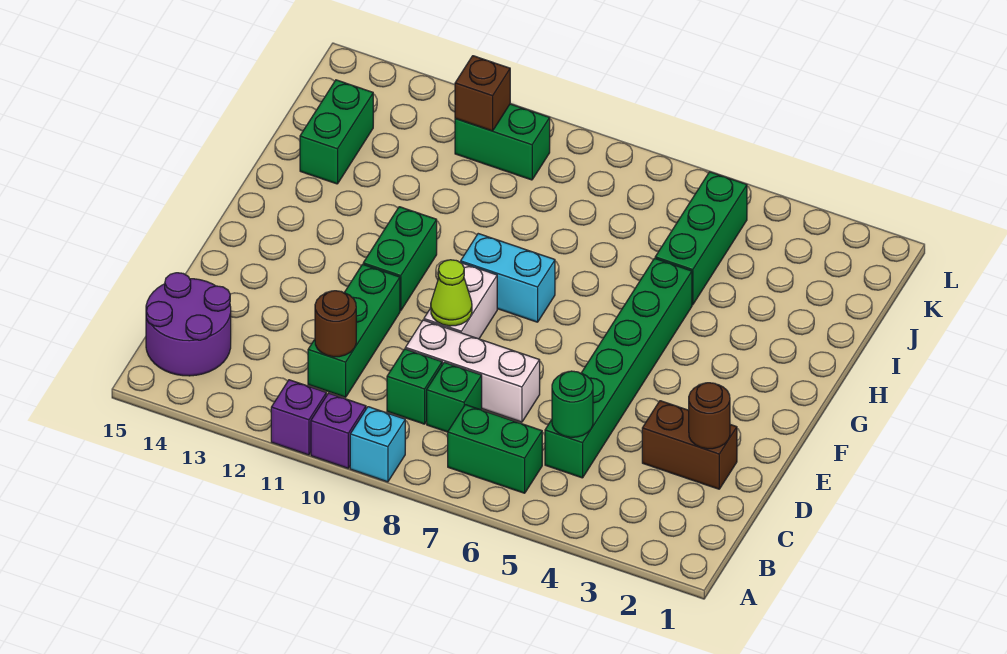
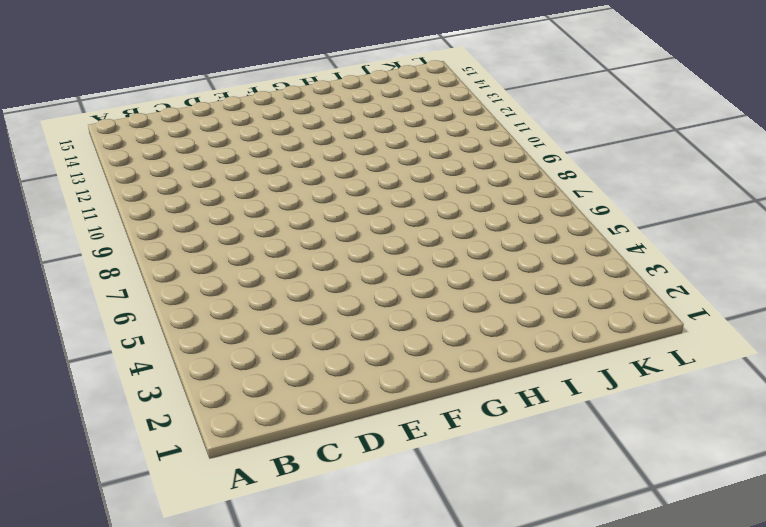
none -> cyan brick A9 level 1
none -> purple brick A10 level 1
none -> purple brick A11 level 1

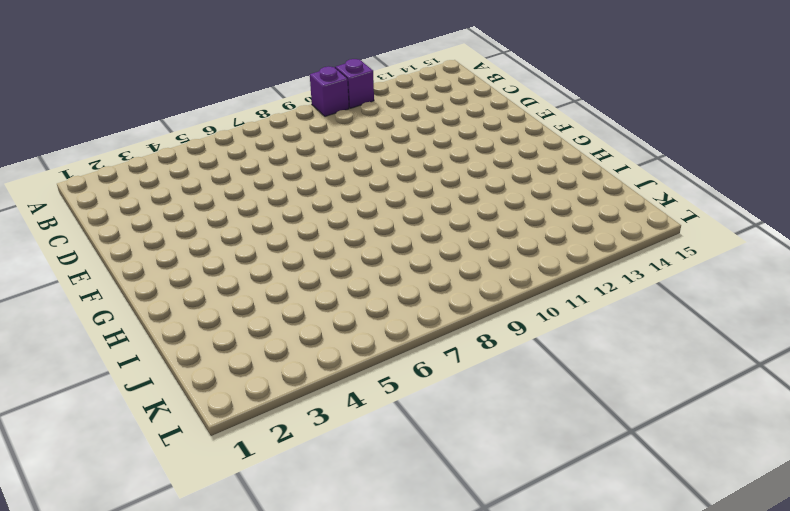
none -> cyan brick A9 level 1
none -> green brick B6:B7 level 1
none -> purple round brick B14:C15 level 1

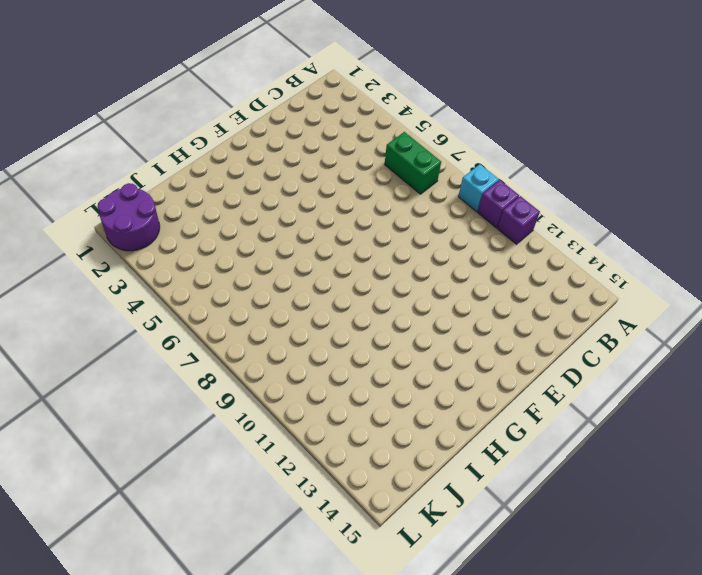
purple round brick K1:L2 level 1 -> purple round brick B14:C15 level 1
none -> green brick C5:H5 level 1
none -> green brick C8 level 1
none -> green brick C9 level 1

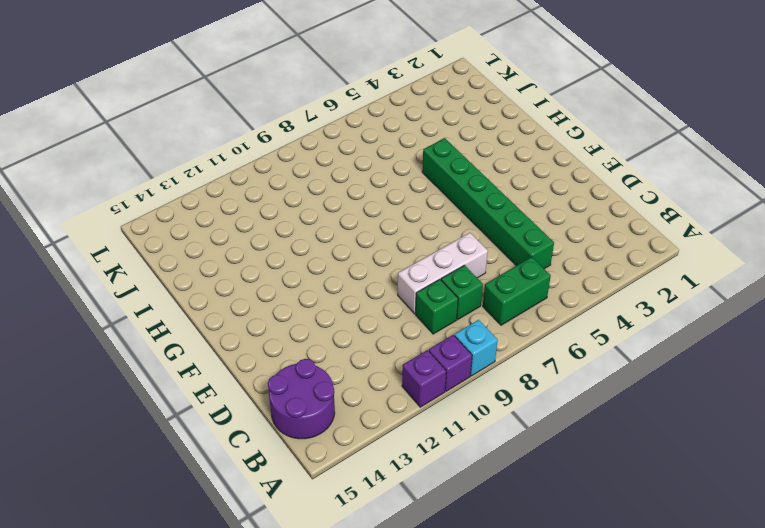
none -> green brick C11:E11 level 1
none -> brown brick D2:D3 level 1
none -> white brick E9:F9 level 1

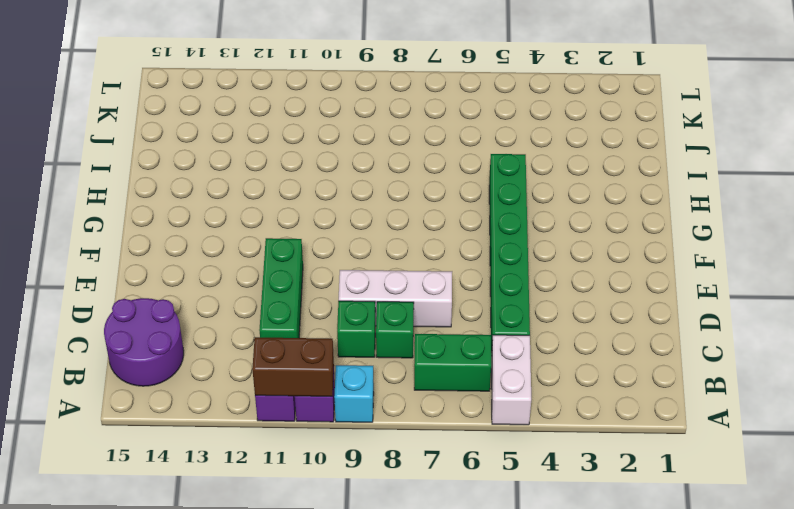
white brick A5:B5 level 1 -> white brick E9:F9 level 1
brown brick A10:A11 level 2 -> brown brick D2:D3 level 1
none -> green brick F11:G11 level 1
none -> cyan brick G8:G9 level 1
none -> green brick I5:K5 level 1

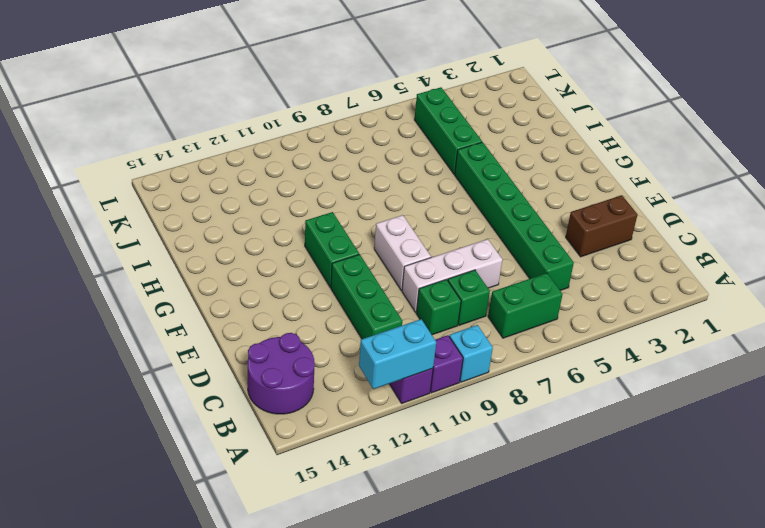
cyan brick A11:A12 level 2 -> cyan brick G8:G9 level 1
none -> green brick I14:J14 level 1
none -> green brick K10:K11 level 1
none -> green round brick C5 level 2

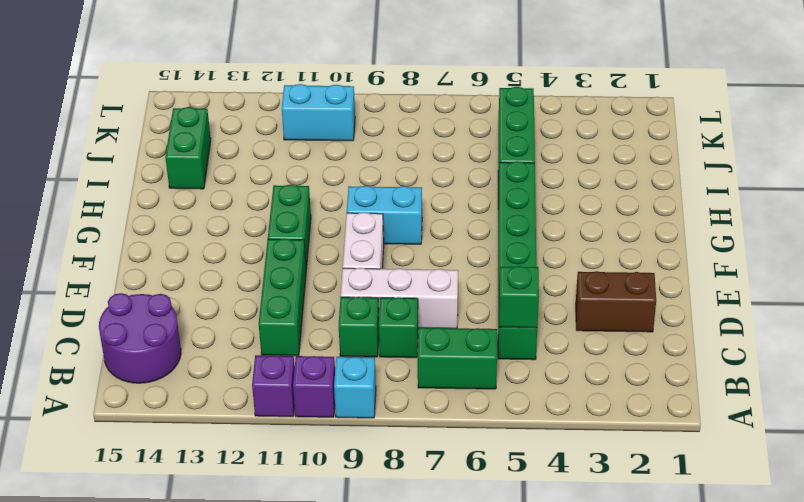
green brick C5 level 2 -> green round brick C5 level 2
cyan brick K10:K11 level 1 -> green brick K10:K11 level 1
none -> brown round brick C11 level 2
none -> brown round brick D2 level 2
none -> lime cone E9 level 2

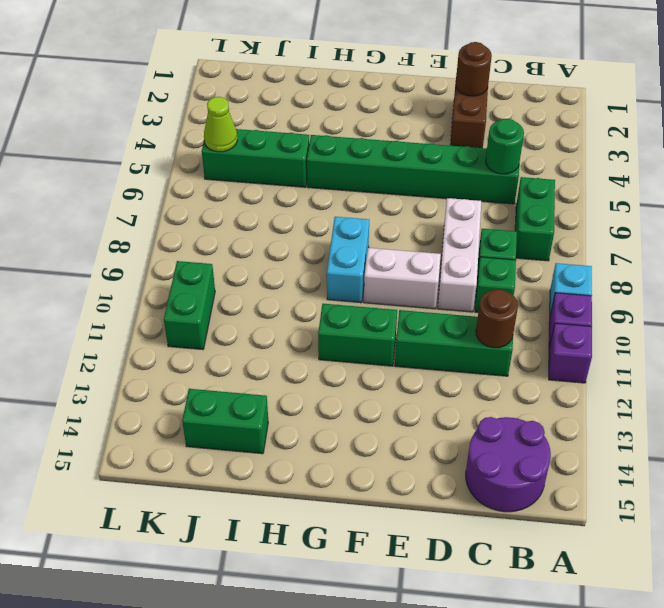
lime cone K5 level 2 -> lime cone E9 level 2
none -> brown brick K11 level 2

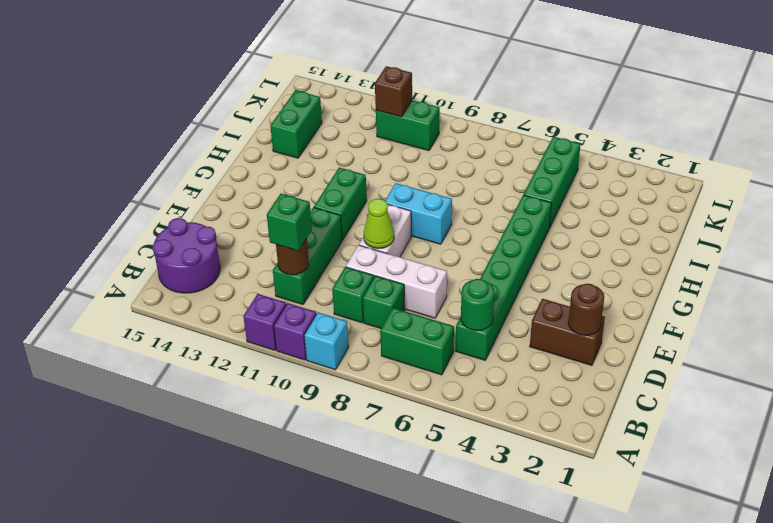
green brick C11 level 3 -> none

